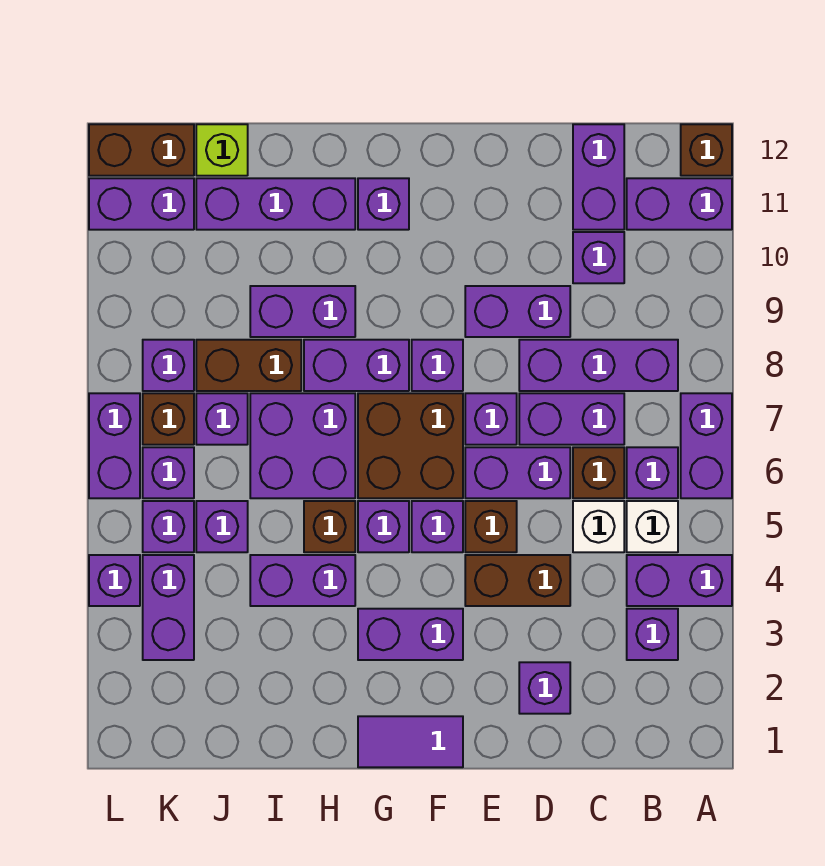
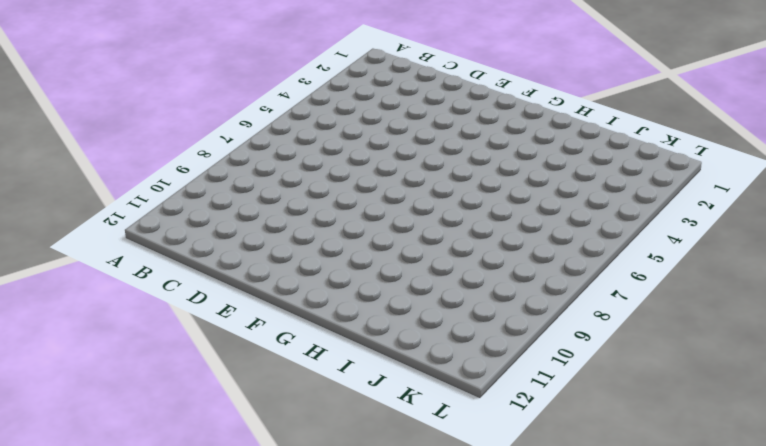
none -> purple brick A4:B4 level 1
none -> purple brick A6:A7 level 1
none -> purple brick A11:B11 level 1
none -> brown brick A12 level 1

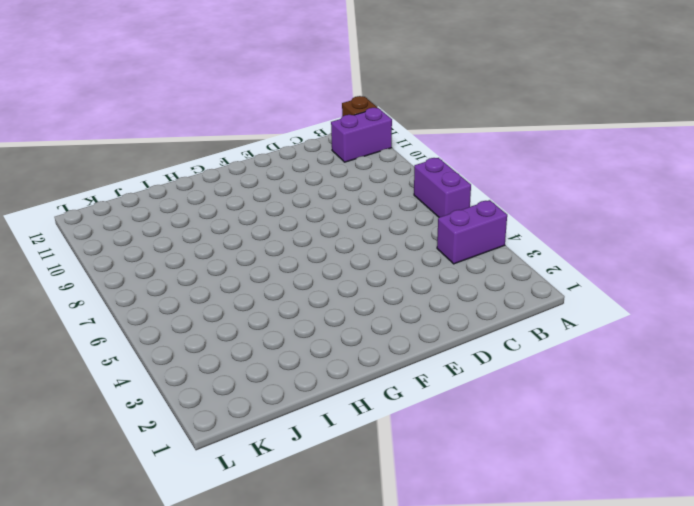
none -> purple brick B3 level 1
none -> white brick B5 level 1
none -> purple brick B6 level 1
none -> purple brick B8:D8 level 1

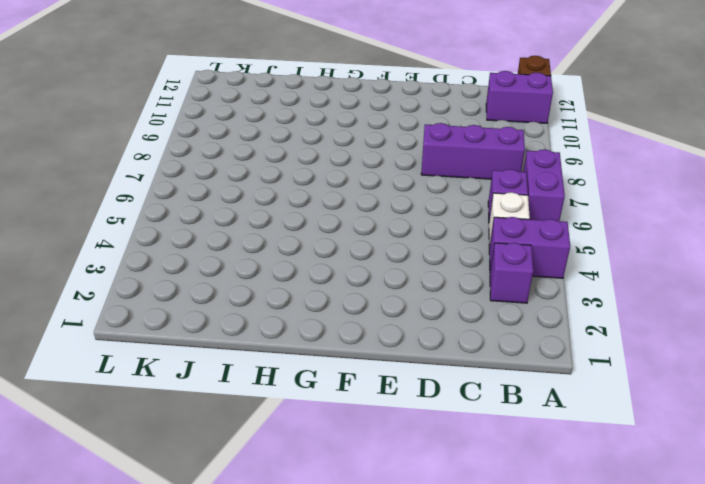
none -> white brick C5 level 1
none -> brown brick C6 level 1
none -> purple brick C7:D7 level 1
none -> purple brick C10 level 1

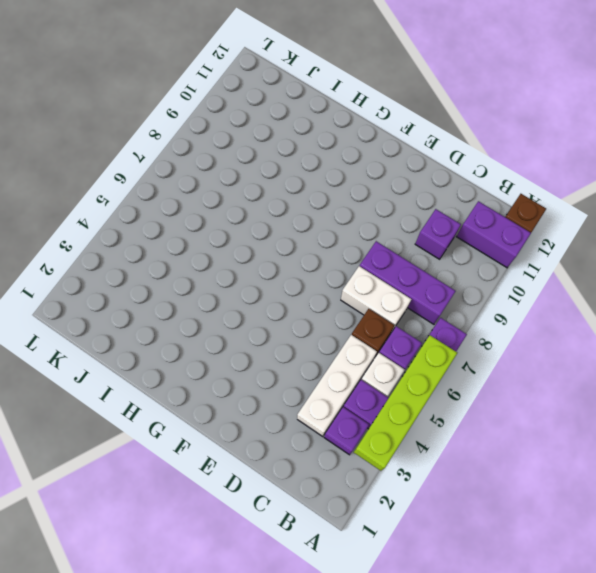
lime brick A3:A6 level 2 -> none
white brick C3:C5 level 1 -> white brick C5 level 1
white brick C7:D7 level 1 -> purple brick C7:D7 level 1
none -> purple brick C11:C12 level 1
none -> purple brick D2 level 1
none -> brown brick D4:E4 level 1
none -> purple brick D6:E6 level 1

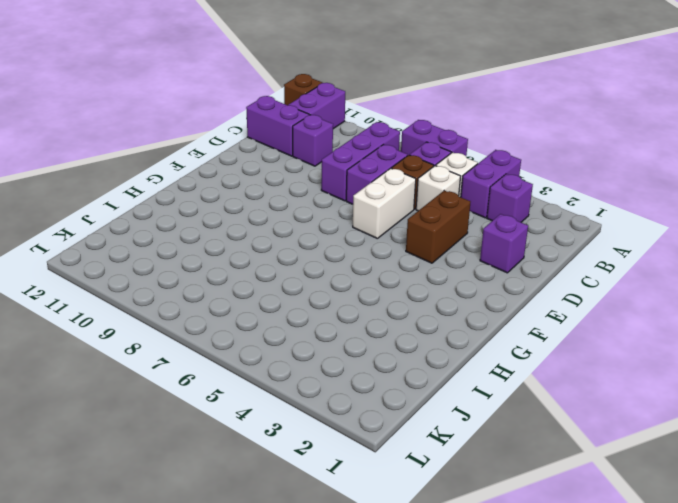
white brick D6:E6 level 1 -> purple brick D6:E6 level 1
none -> purple brick D9:E9 level 1
none -> brown brick E5 level 1
none -> purple brick E7 level 1
none -> purple tile F1:G1 level 1

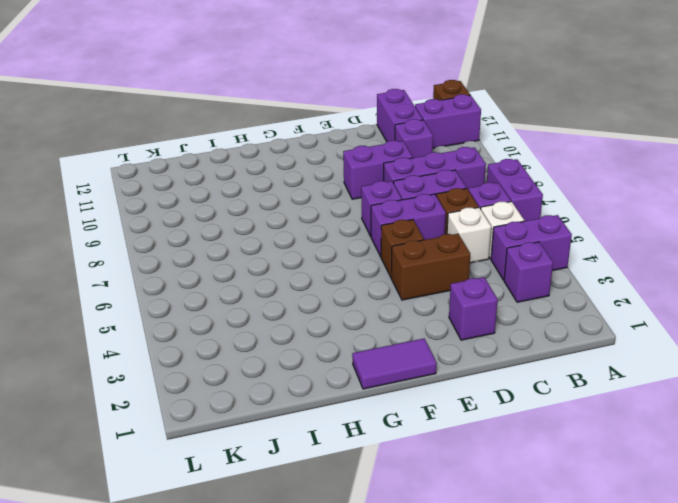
none -> purple brick F3:G3 level 1
none -> purple brick F5 level 1
none -> brown brick F6:G7 level 1
none -> purple brick F8 level 1

